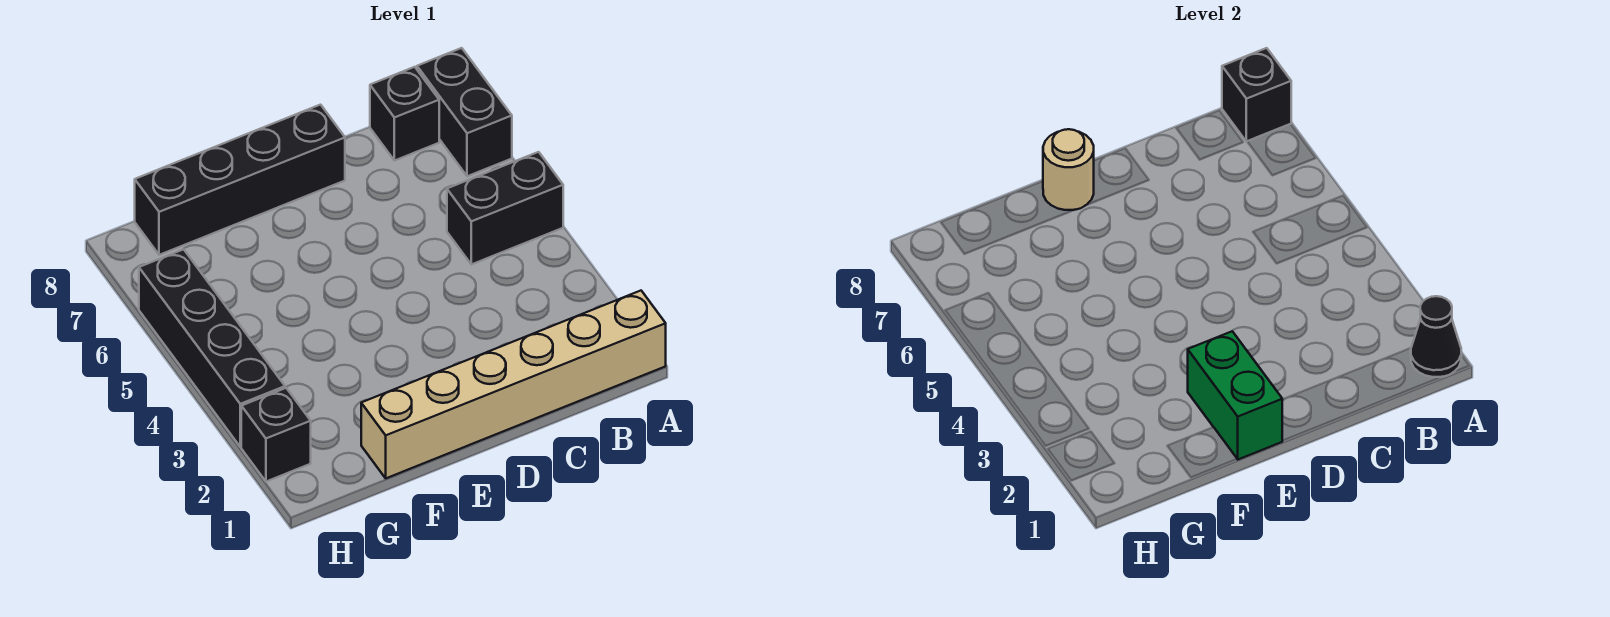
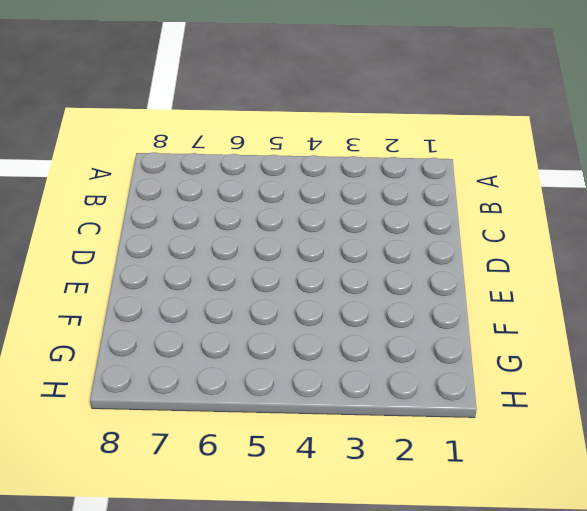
none -> tan brick A1:F1 level 1
none -> black brick A5:B5 level 1

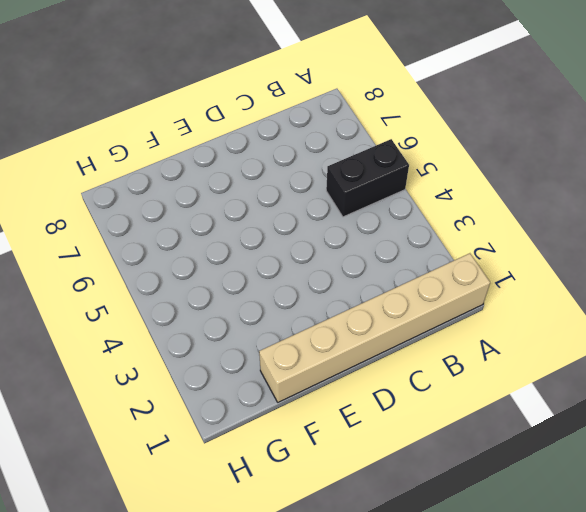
none -> black brick A7:A8 level 1
none -> black brick B8 level 1

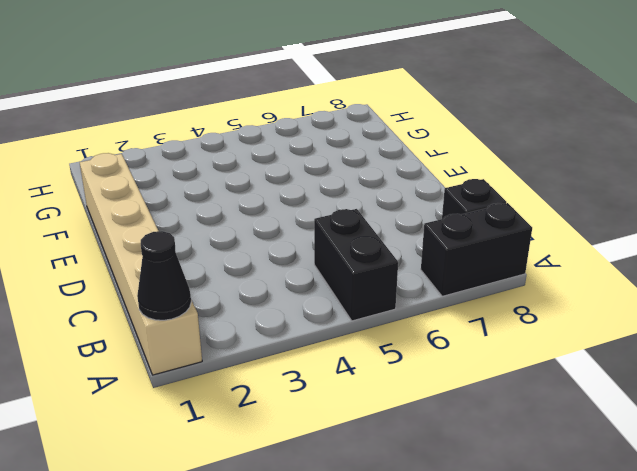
none -> black brick D8:G8 level 1
none -> black brick H2 level 1

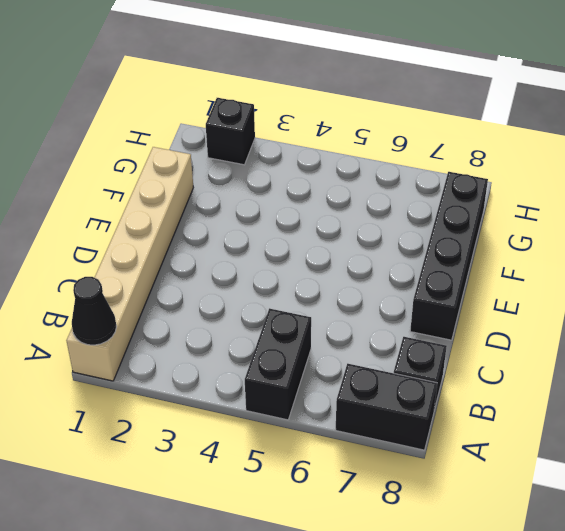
none -> black brick H3:H6 level 1
none -> black brick A8 level 2

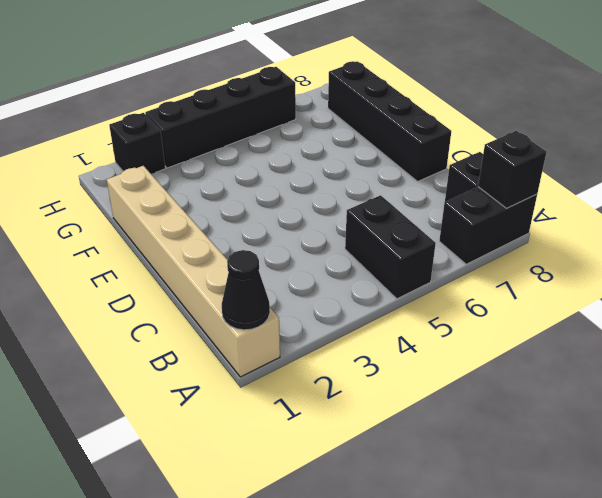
none -> green brick E1:E2 level 2
none -> tan round brick E8 level 2

